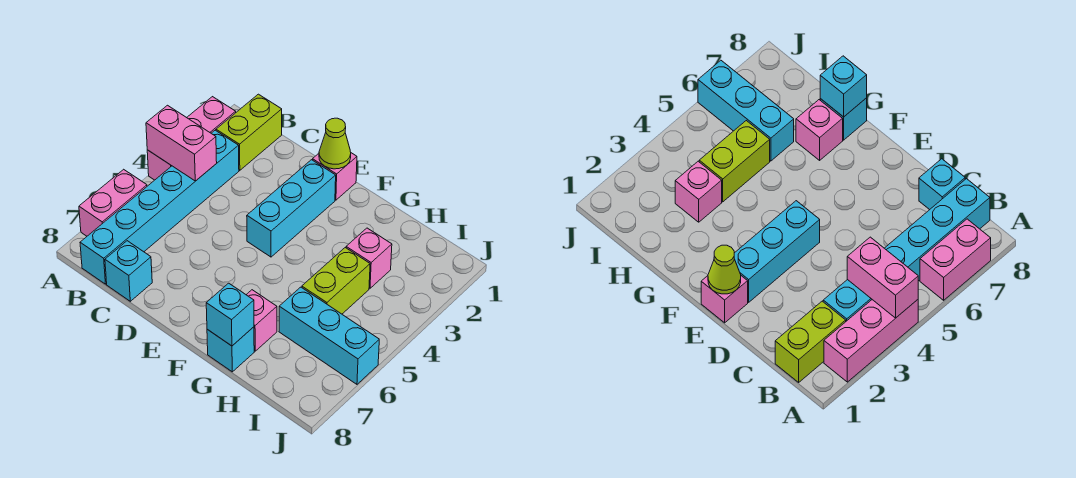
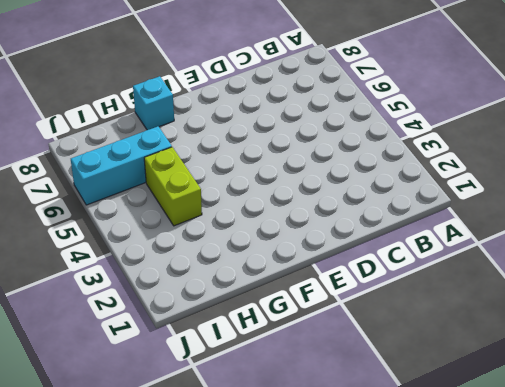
none -> pink brick A2:A4 level 1
none -> pink brick A6:A7 level 1
none -> lime brick B1:B2 level 1

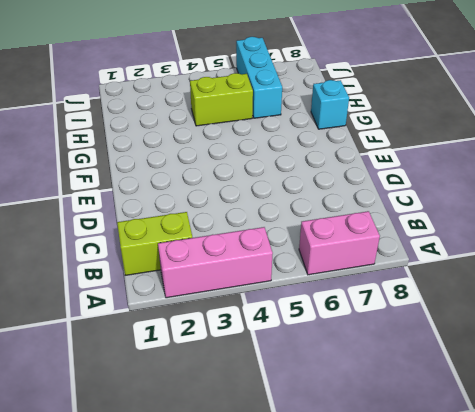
none -> cyan brick B3:B8 level 1
none -> cyan brick C8 level 1
none -> pink brick E1 level 1

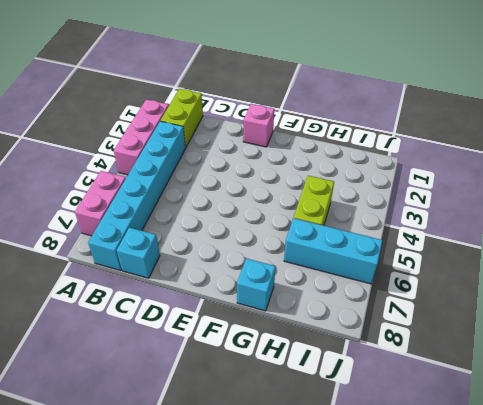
none -> cyan brick E2:E4 level 1
none -> pink brick G7 level 1
none -> pink brick H3 level 1

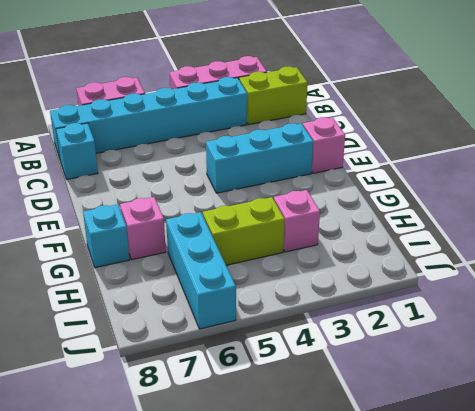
none -> pink brick A4:B4 level 2
none -> lime cone E1 level 2
none -> cyan brick G8 level 2

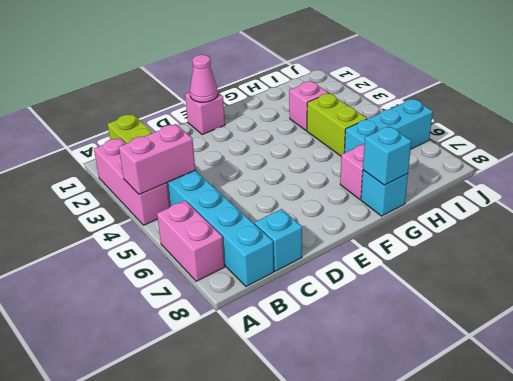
pink cone E1 level 2 -> lime cone E1 level 2
none -> cyan brick E2:E4 level 1

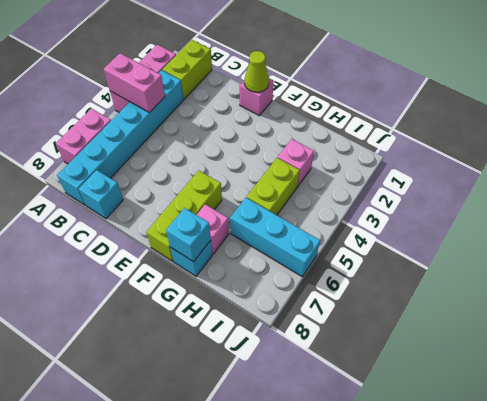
lime brick F6:F8 level 1 -> none
none -> cyan brick E2:E4 level 1

